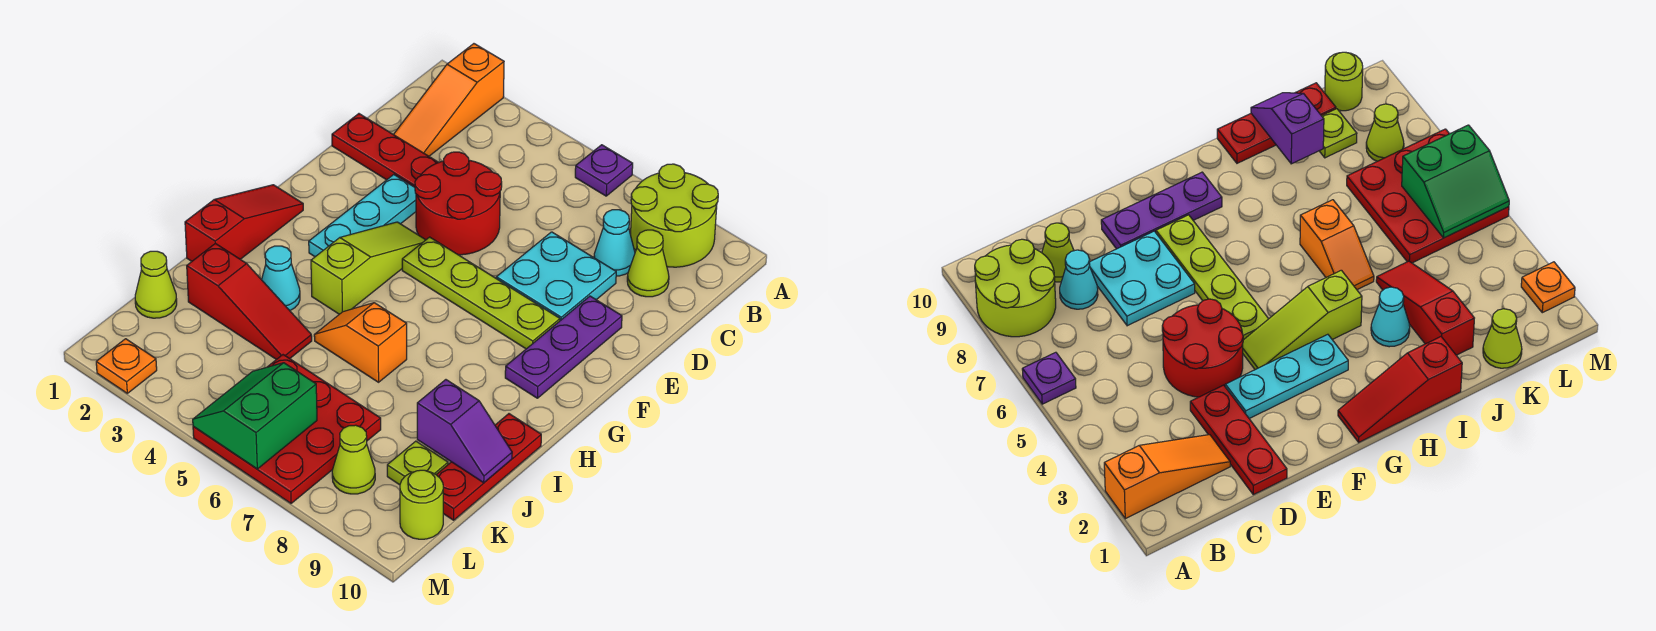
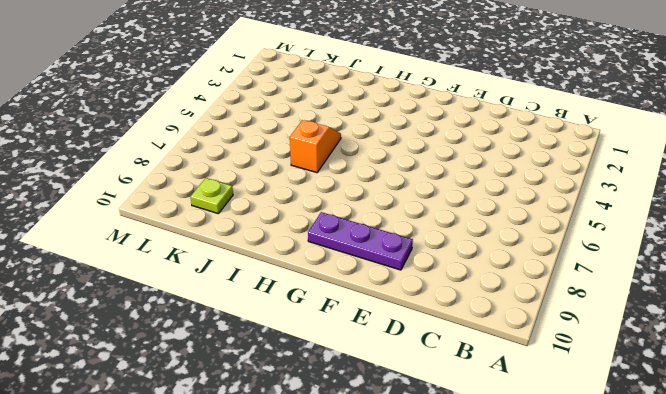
none -> orange slope A2:C2 level 1 top A
none -> purple plate A6 level 1
none -> lime round brick A8:B9 level 1

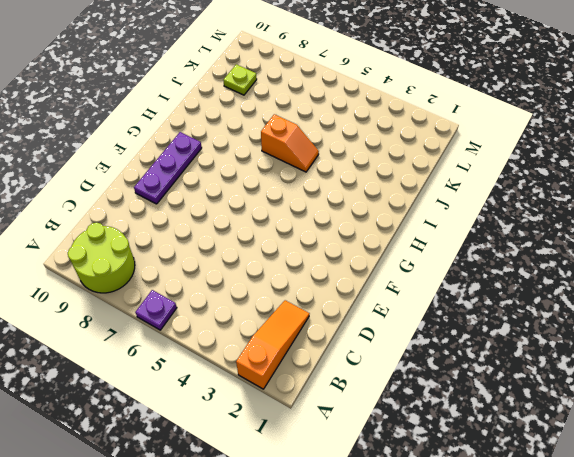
none -> cyan cone C8 level 1
none -> lime cone C9 level 1
none -> red plate D1:D3 level 1

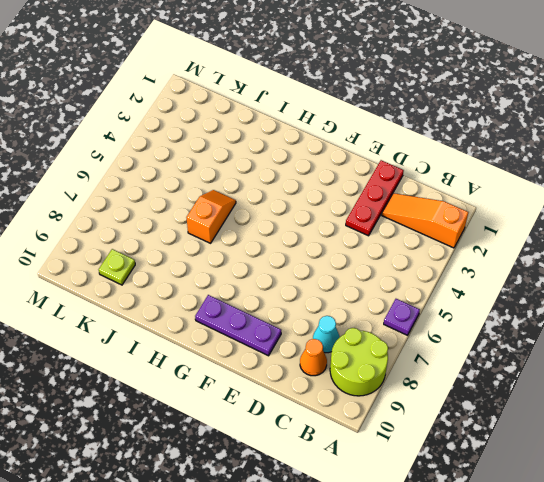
orange cone C9 level 1 -> lime cone C9 level 1
none -> red round brick D4:E5 level 1
none -> cyan plate D7:E8 level 1
none -> cyan plate E3:G3 level 1

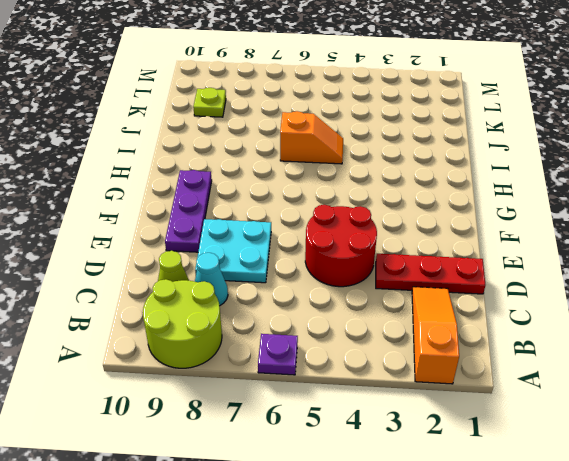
none -> cyan plate E3:G3 level 1
none -> lime slope F4:H4 level 1 top H
none -> lime plate F5:F8 level 1

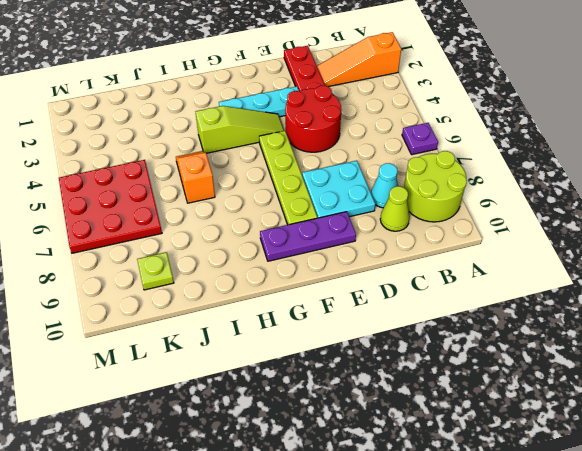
none -> red slope G1:I1 level 1 top I
none -> cyan cone I3 level 1
none -> red plate I10:K10 level 1

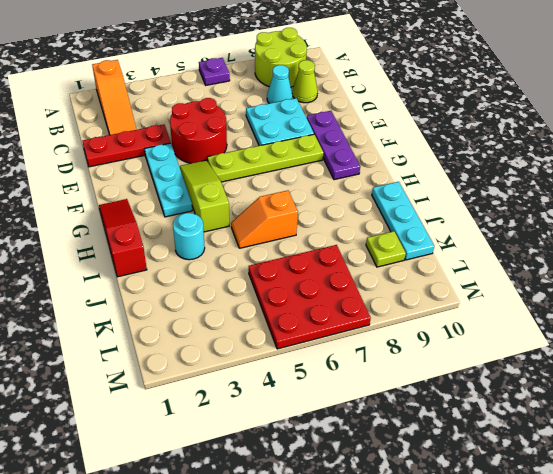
cyan round brick I3 level 1 -> cyan cone I3 level 1
cyan plate I10:K10 level 1 -> red plate I10:K10 level 1
none -> red slope J2:J4 level 1 top 2
none -> lime cone K1 level 1
none -> lime cone L8 level 1

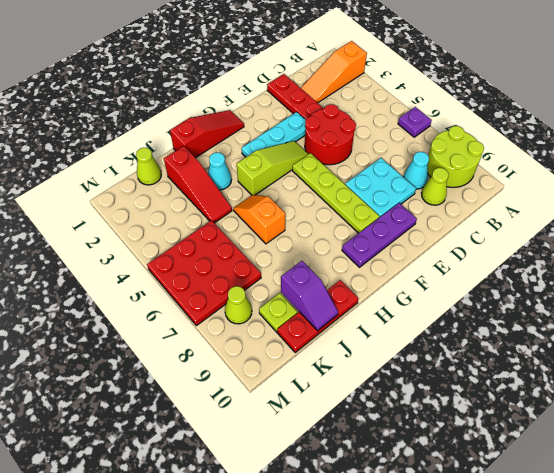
none -> lime round brick L10 level 1
none -> orange plate M2 level 1
none -> green slope L5:M6 level 2 top 6

